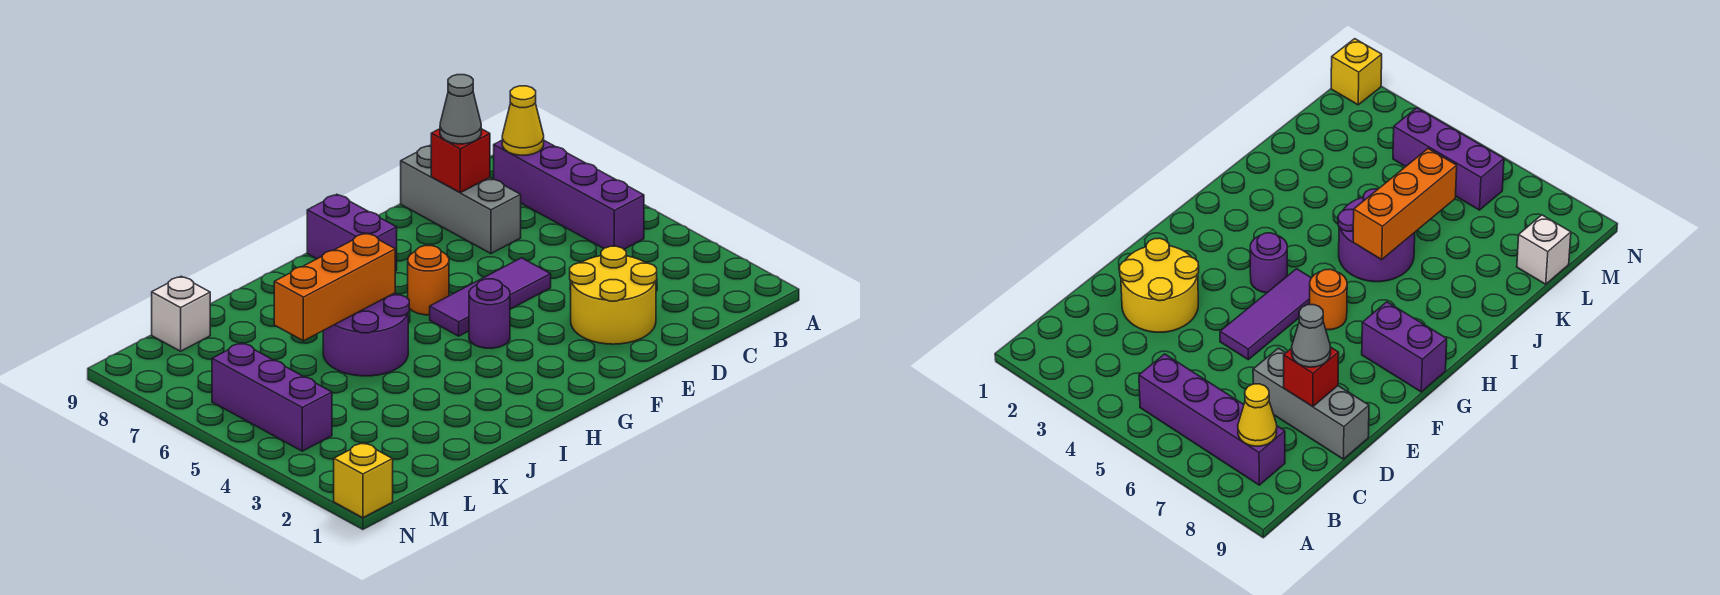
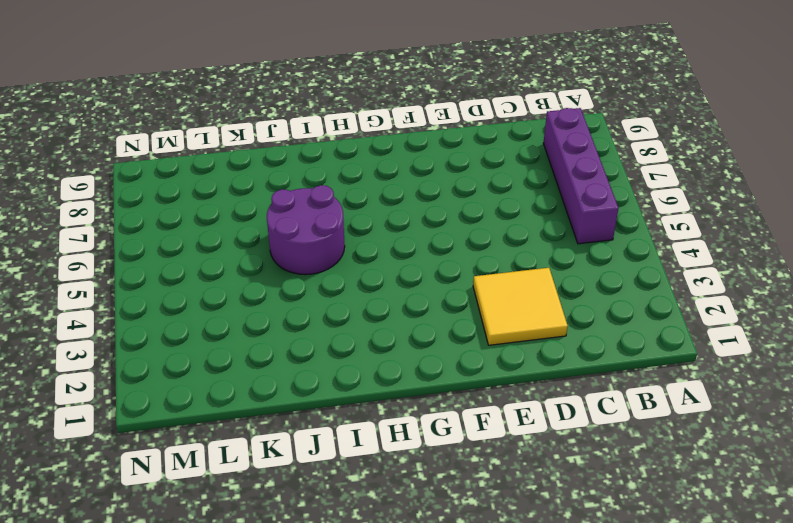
yellow tile D2:E3 level 1 -> yellow round brick D2:E3 level 1
none -> grey brick D7:D9 level 1
none -> purple tile E5:G5 level 1
none -> purple round brick G4 level 1

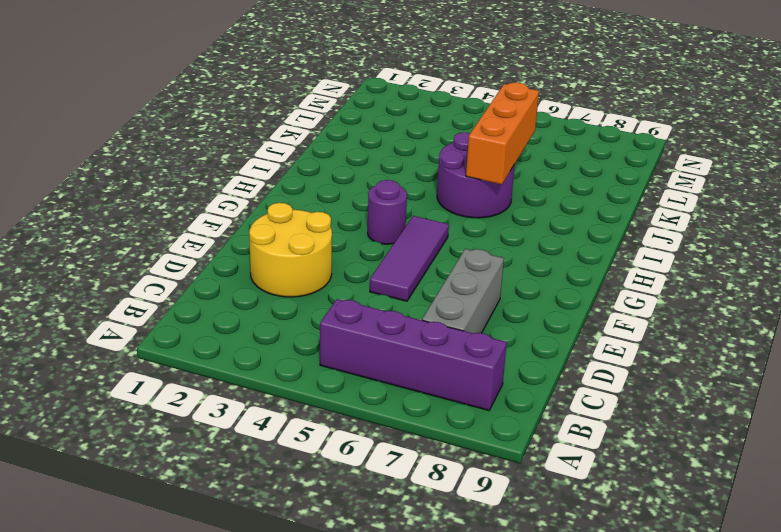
grey brick C7:E7 level 1 -> grey brick D7:D9 level 1
none -> orange round brick G6 level 1
none -> purple brick G8:G9 level 1
none -> white brick L9 level 1

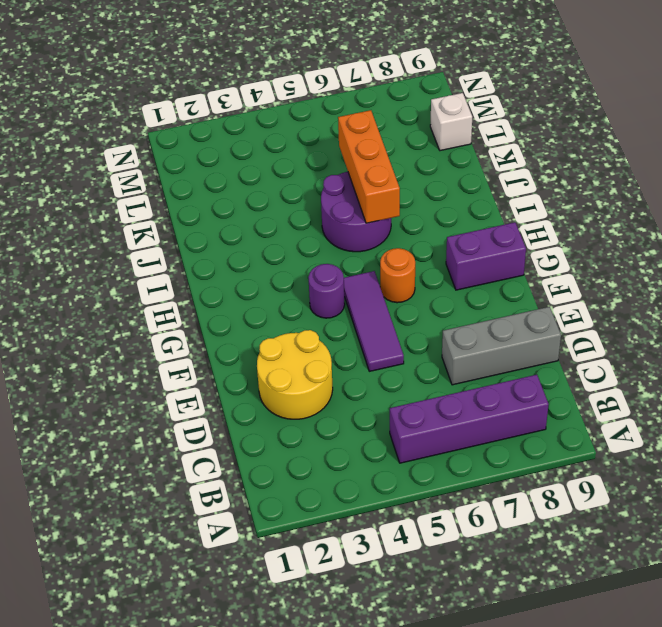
none -> purple brick M4:M6 level 1
none -> yellow brick N1 level 1
none -> yellow cone B8 level 2

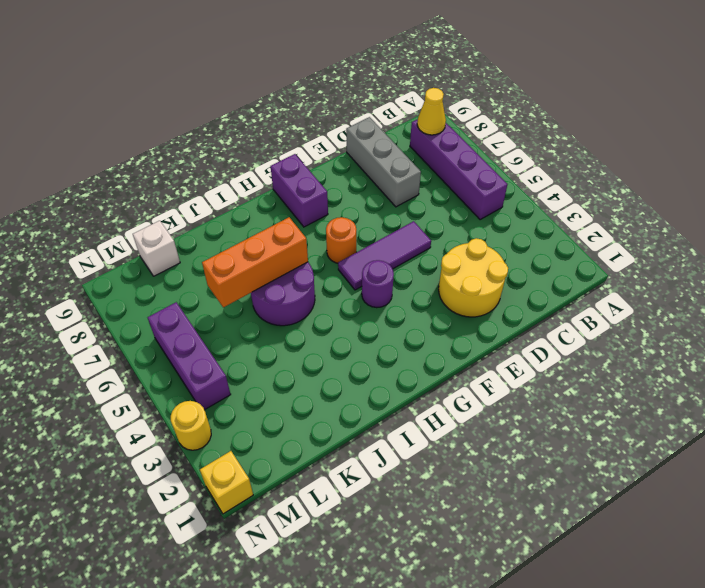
yellow round brick N3 level 1 -> none
none -> red brick D8 level 2
none -> grey cone D8 level 3

